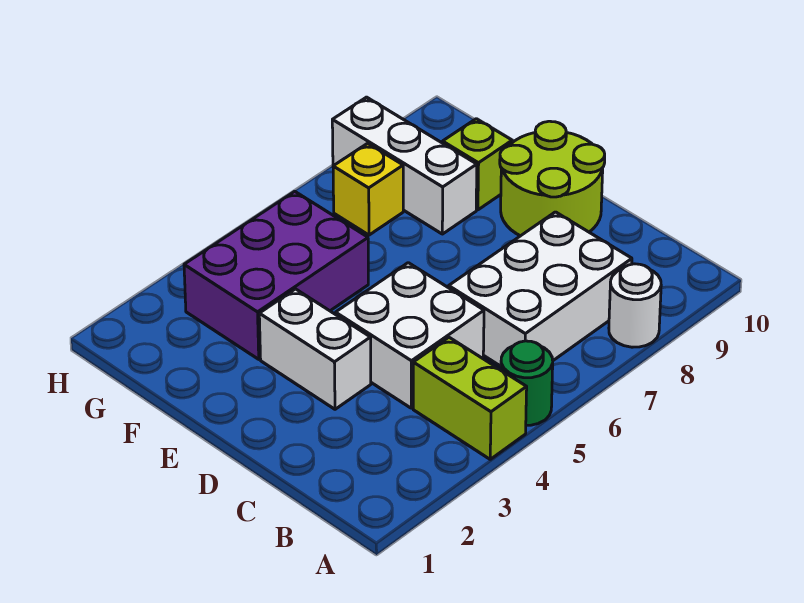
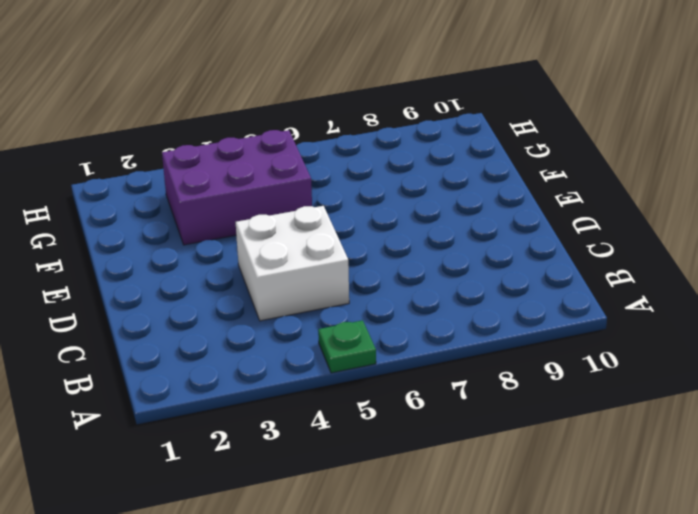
green plate A5 level 1 -> green round brick A5 level 1
none -> lime brick A4:B4 level 1
none -> white round brick A8 level 1

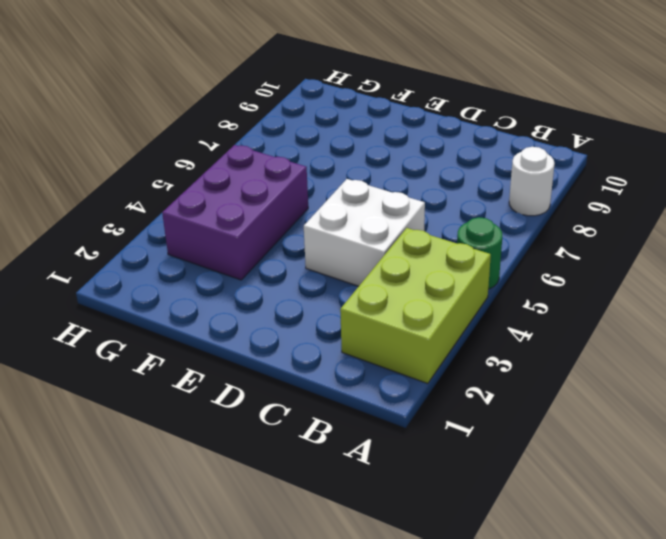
lime brick A2:B4 level 1 -> lime brick A4:B4 level 1
none -> white brick B6:C8 level 1
none -> white brick D3:E3 level 1

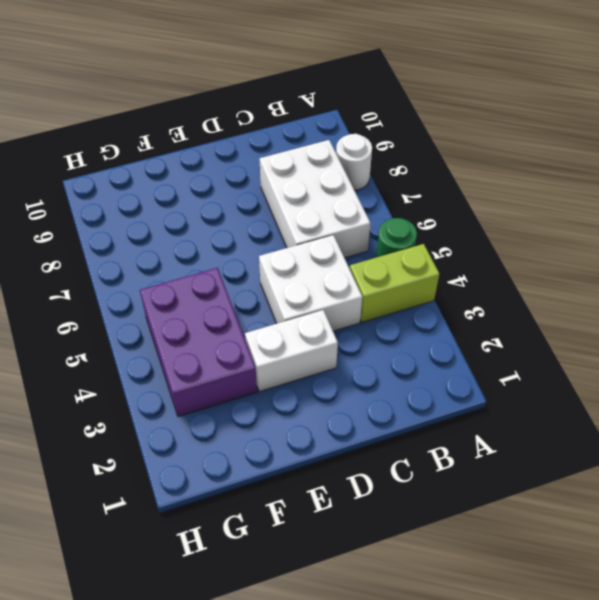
none -> lime round brick D9:E10 level 1
none -> white brick F8:H8 level 1

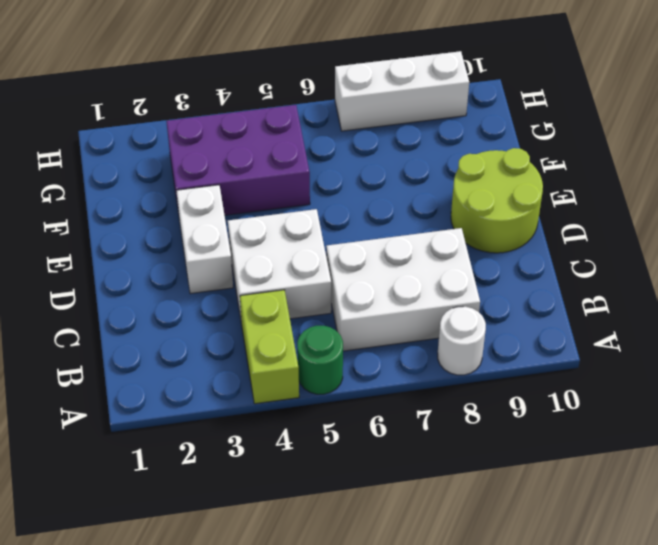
white brick H7:H9 level 1 -> white brick F8:H8 level 1
none -> lime brick F9 level 1
none -> yellow brick G7 level 1

